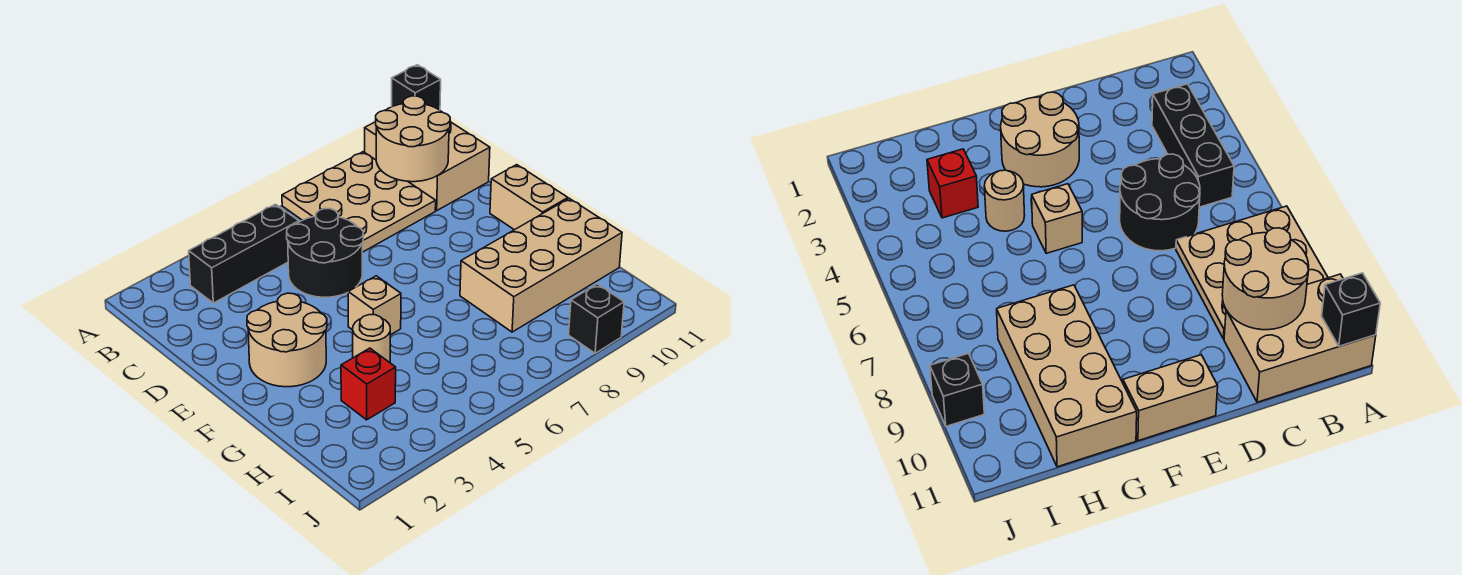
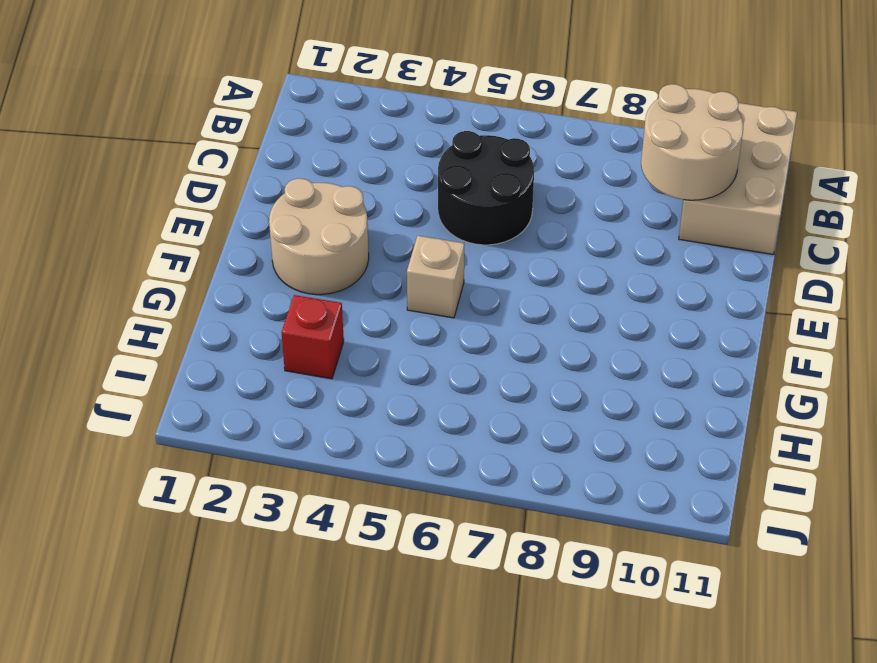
none -> tan plate A7:C9 level 1
none -> black brick B3:B5 level 1
none -> tan brick E11:F11 level 1

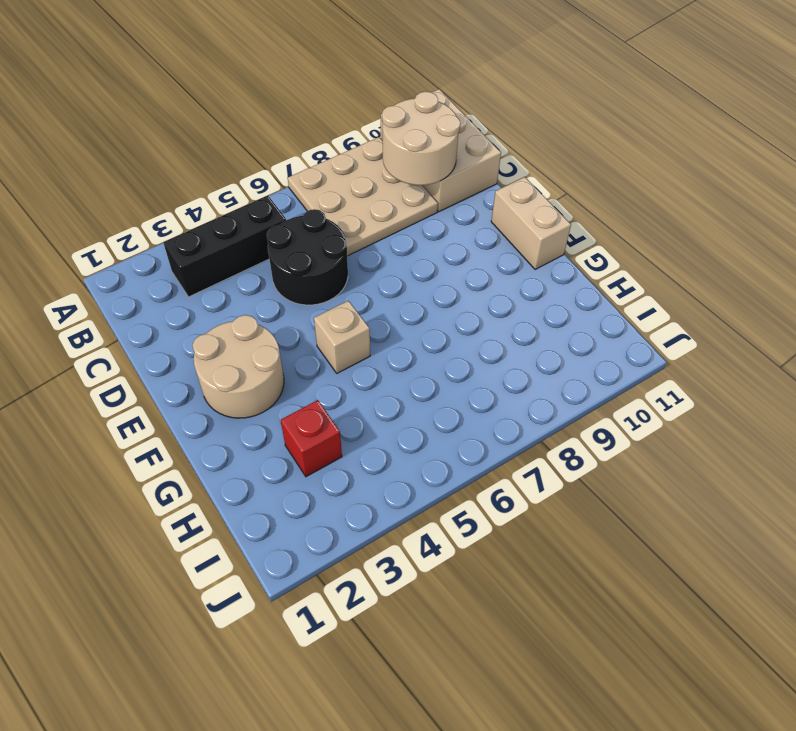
none -> tan round brick G4 level 1
none -> tan brick G8:H11 level 1
none -> black brick J9 level 1

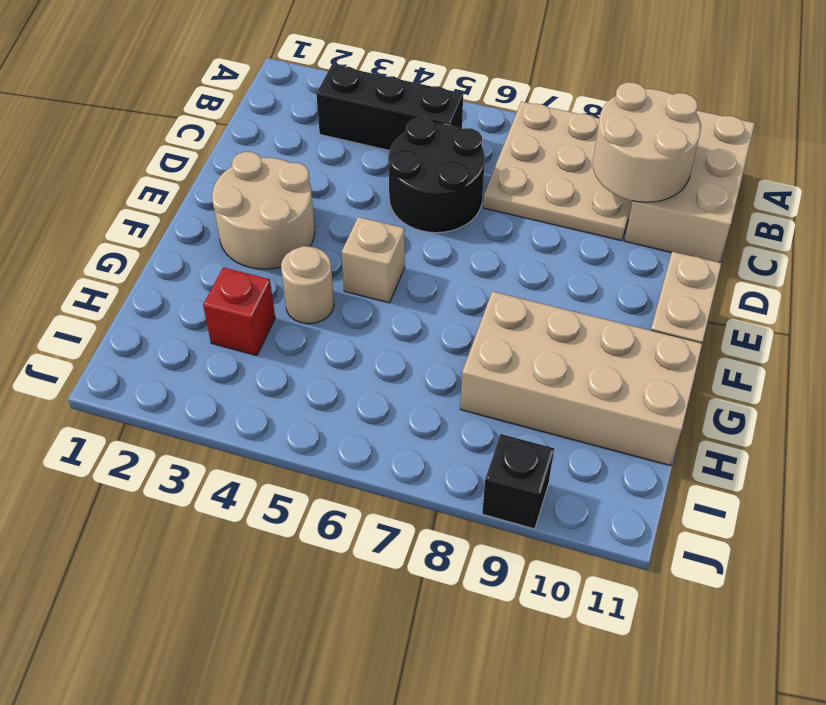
none -> black brick A11 level 2

